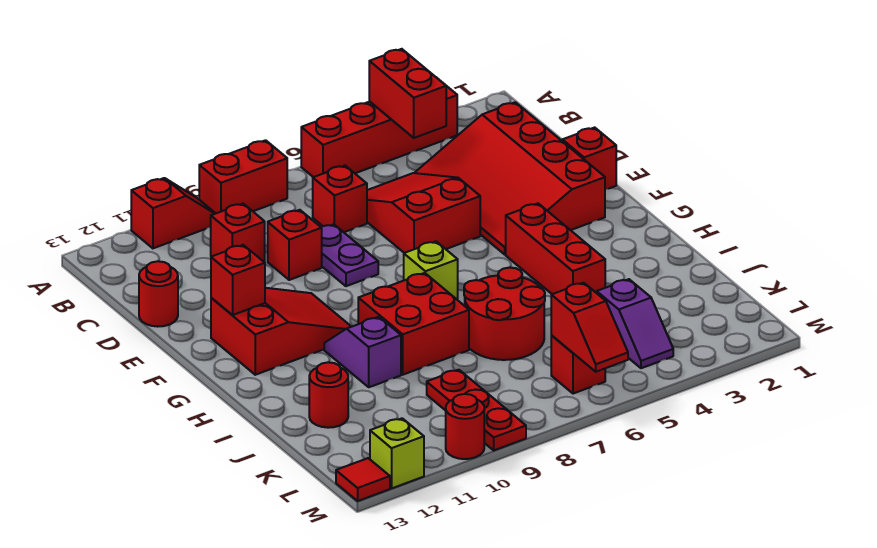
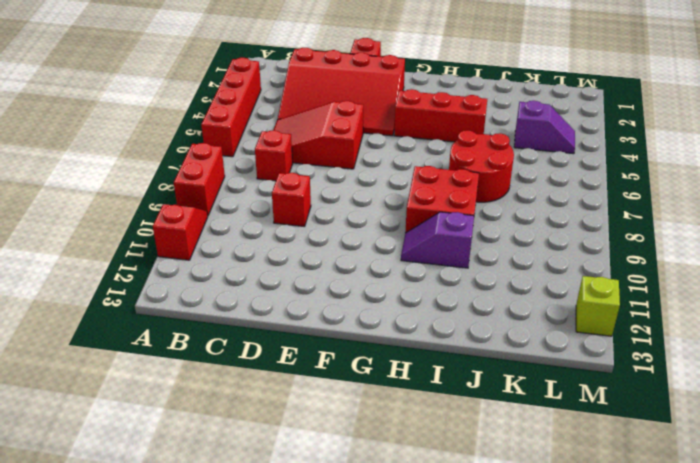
none -> red brick C10 level 1
none -> purple plate D8:E8 level 1
none -> red round brick D13 level 1

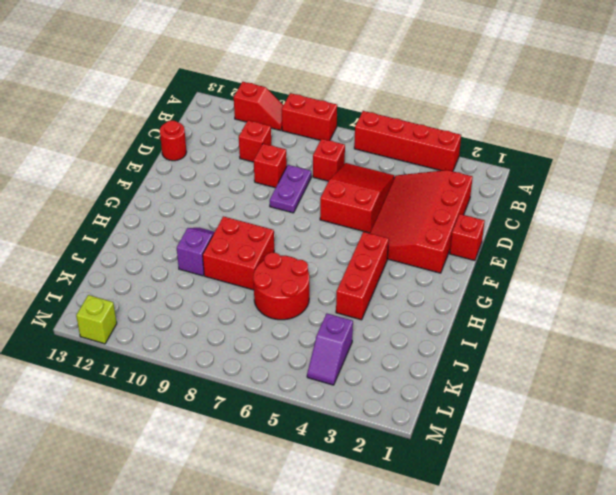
none -> red slope F10:G12 level 1 top 12
none -> lime brick G7 level 1
none -> red round brick J12 level 1

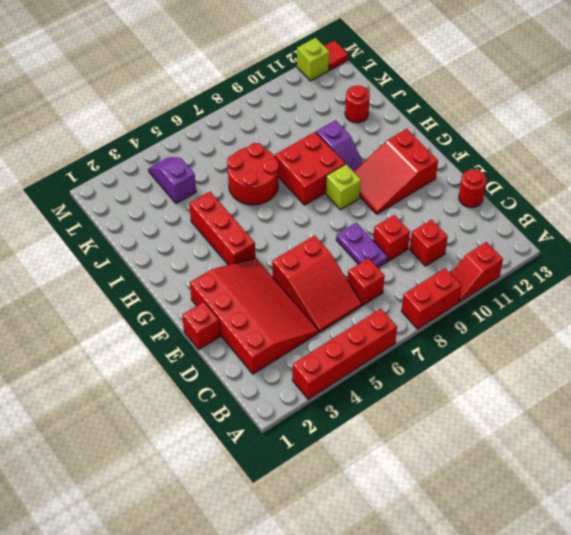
lime brick G9 level 1 -> lime brick G7 level 1
none -> red plate K9:M9 level 1
none -> red brick L6 level 1
none -> red round brick M10 level 1

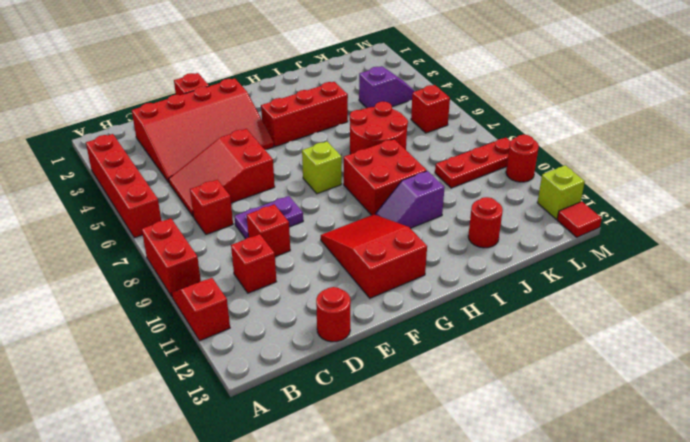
none -> red brick A4:B4 level 2
none -> red brick F12 level 2
none -> red slope L6:M6 level 2 top L

